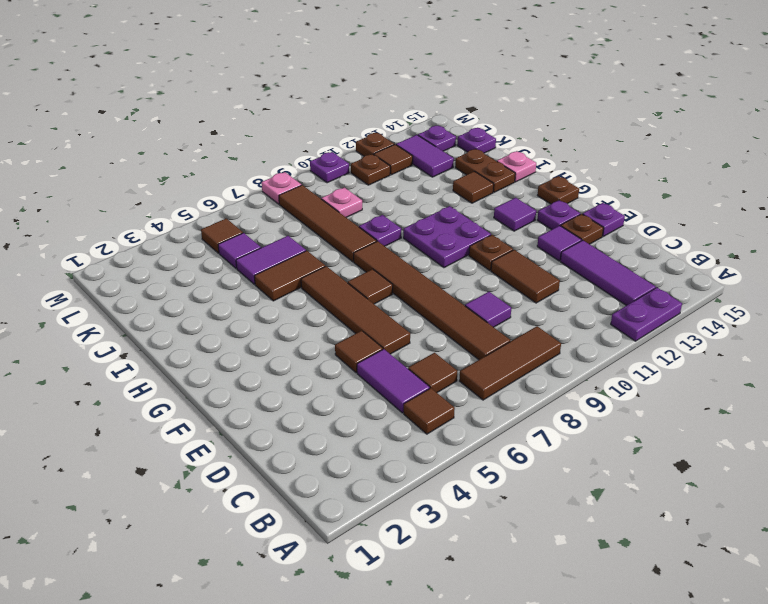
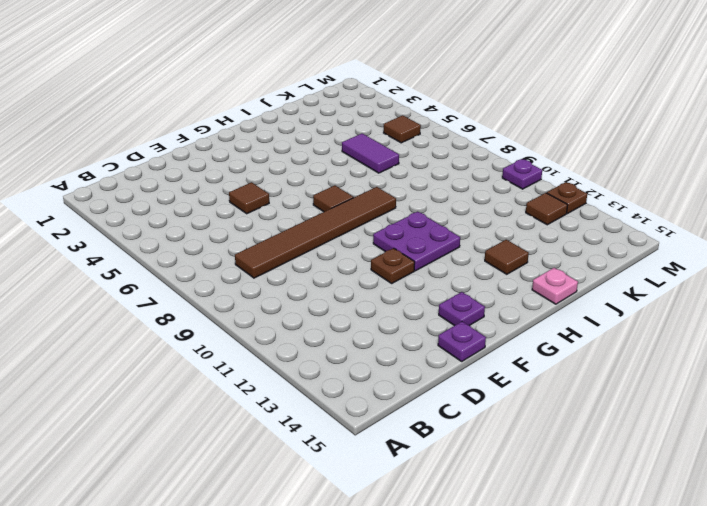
none -> purple plate A12:A13 level 1
none -> brown tile B5 level 1
none -> brown tile B7:B9 level 1
none -> purple tile B13:D13 level 1

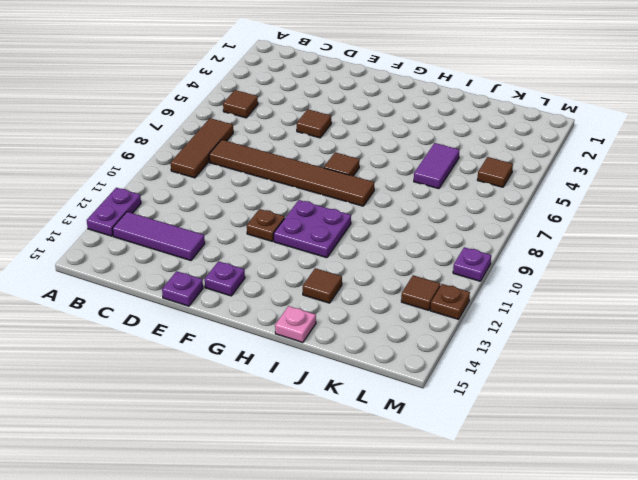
none -> purple tile C5:D5 level 1
none -> brown tile C6 level 1
none -> purple tile D9 level 1
none -> brown tile D11:E11 level 1

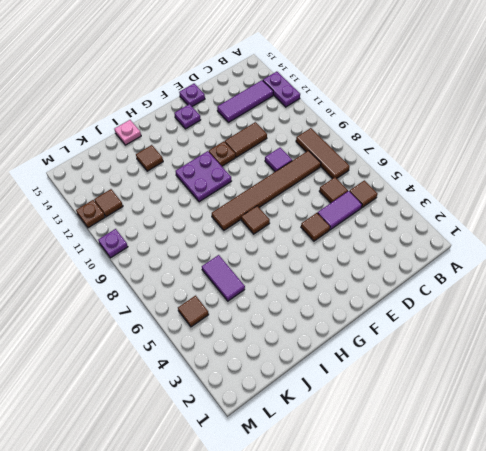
none -> brown tile E6:H6 level 1
none -> purple tile E13 level 1
none -> brown plate E14 level 1
none -> purple tile G13 level 1

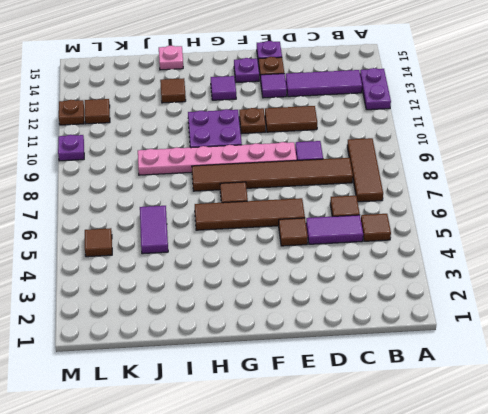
pink plate E9:J9 level 1 -> purple plate I9 level 1
none -> brown plate G15 level 1
none -> brown tile I5:I6 level 1
none -> brown tile I8:L8 level 1
none -> brown plate I14:J14 level 1

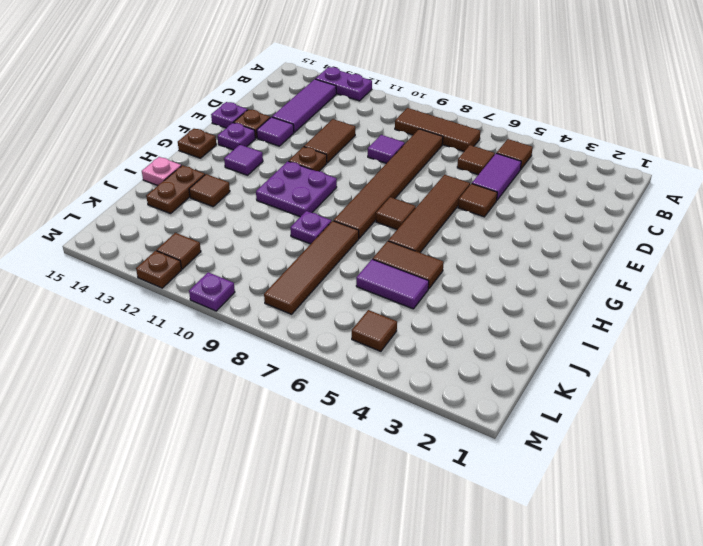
none -> purple tile K5 level 1
none -> pink plate K9 level 1
none -> purple tile K13:L13 level 1
none -> purple plate K15 level 1

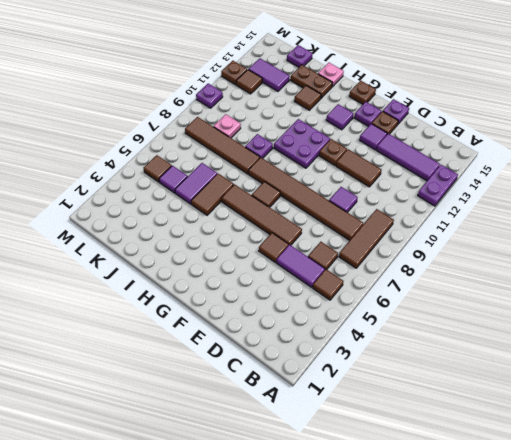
none -> brown plate L11 level 1
none -> purple plate L14 level 1
none -> pink plate M8 level 1

